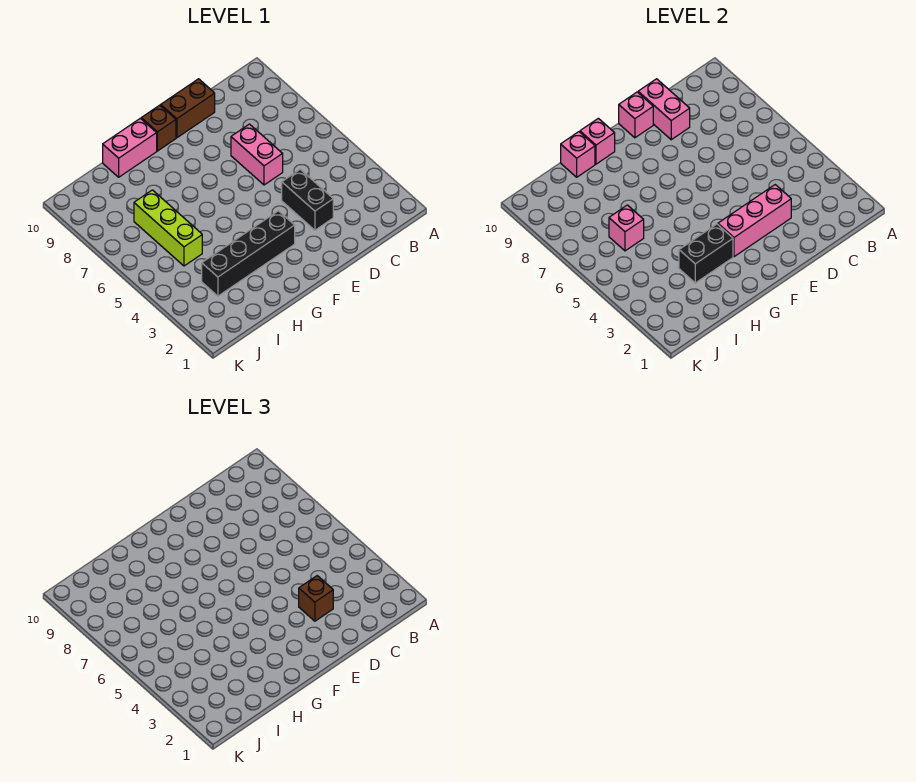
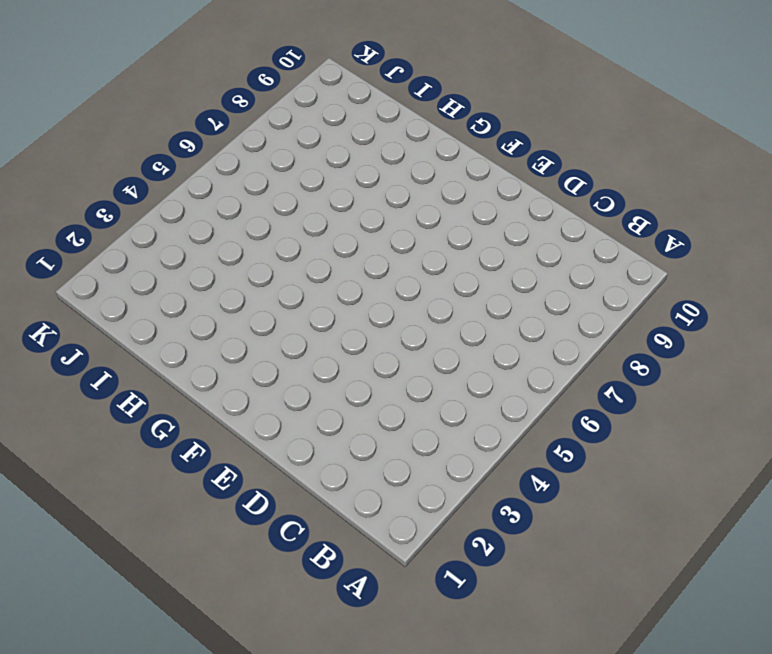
none -> black brick D3:D4 level 1
none -> pink brick D6:D7 level 1
none -> brown brick D10:E10 level 1

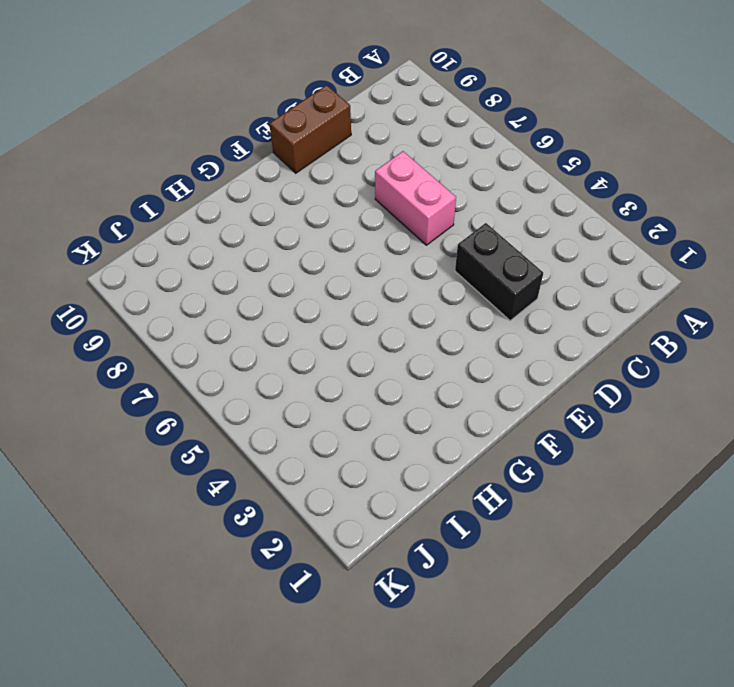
none -> black brick F3:I3 level 1
none -> brown brick F10 level 1
none -> pink brick G10:H10 level 1

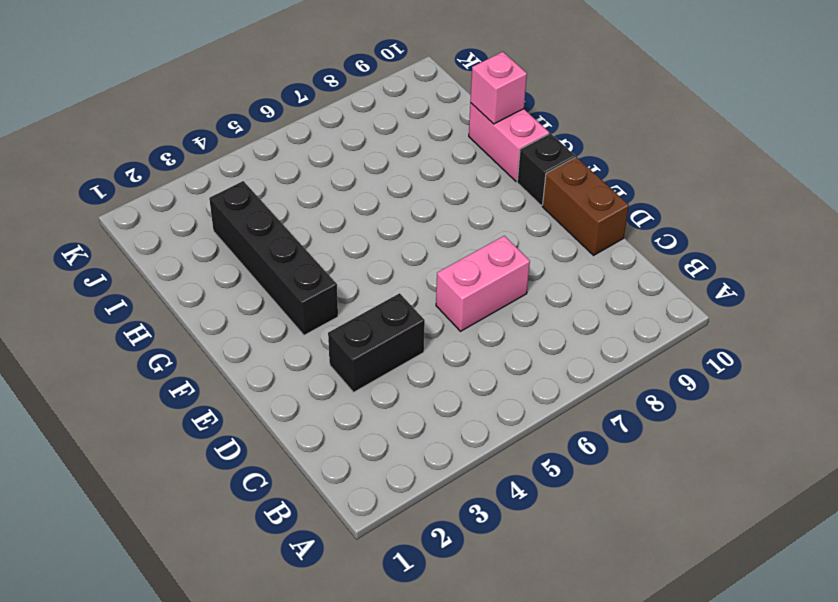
black brick F10 level 1 -> brown brick F10 level 1
none -> lime brick I5:I7 level 1
none -> pink brick D3:F3 level 2
none -> pink brick D9:D10 level 2

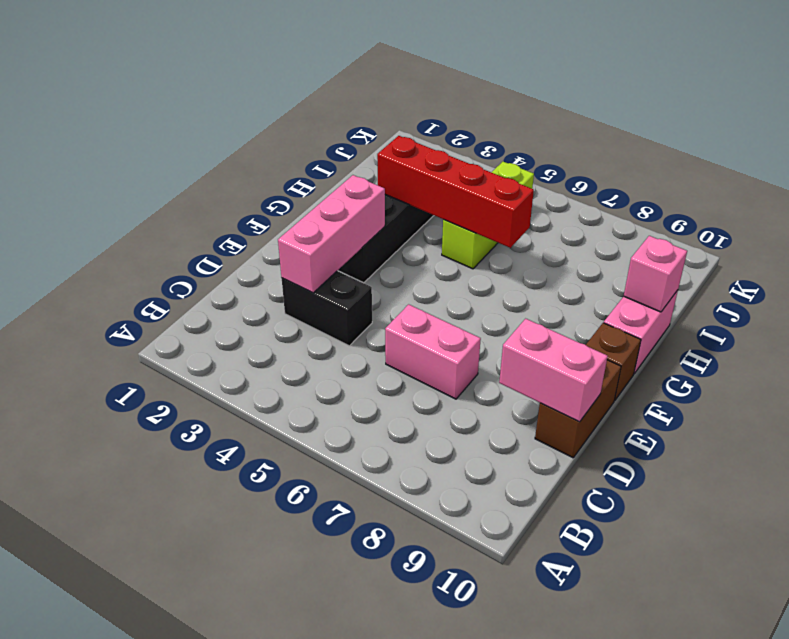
red brick H3:H6 level 2 -> black brick G3:H3 level 2
lime brick H5:J5 level 1 -> lime brick I5:I7 level 1
none -> pink brick E10 level 2
none -> pink brick G10 level 2
none -> pink brick I6 level 2

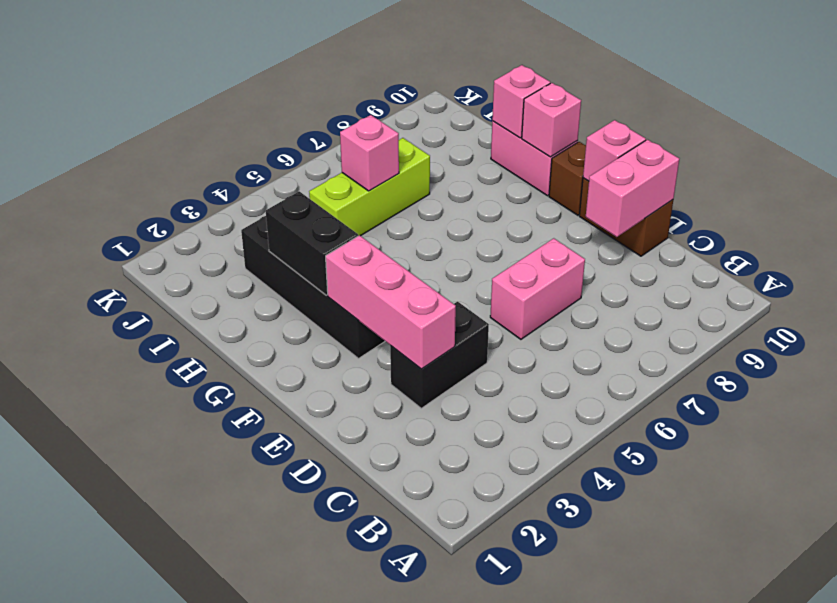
none -> brown brick D3 level 3

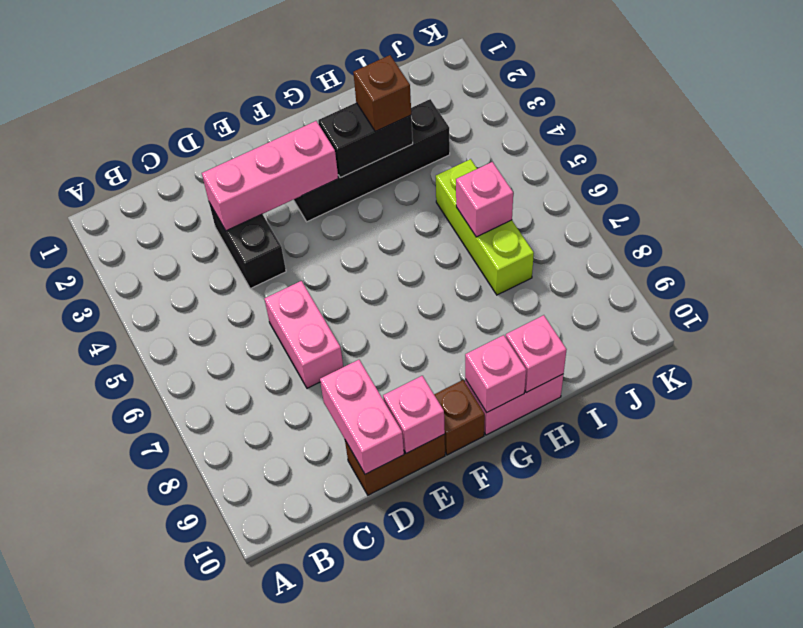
brown brick H3 level 3 -> brown brick D3 level 3

